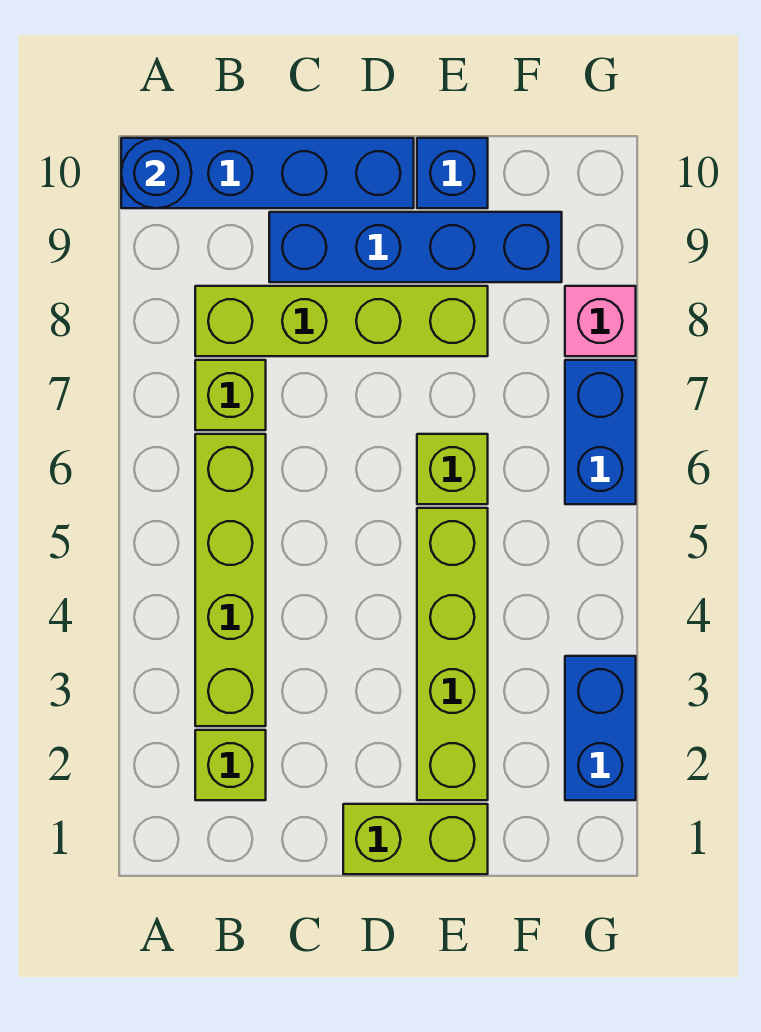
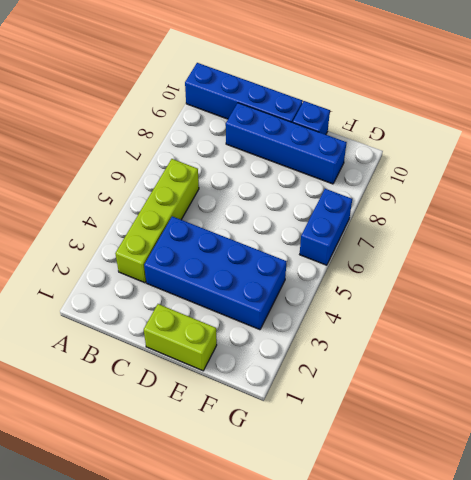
blue brick C3:F4 level 1 -> lime brick E2:E5 level 1
none -> lime brick B2 level 1
none -> lime brick B7 level 1
none -> lime brick B8:E8 level 1

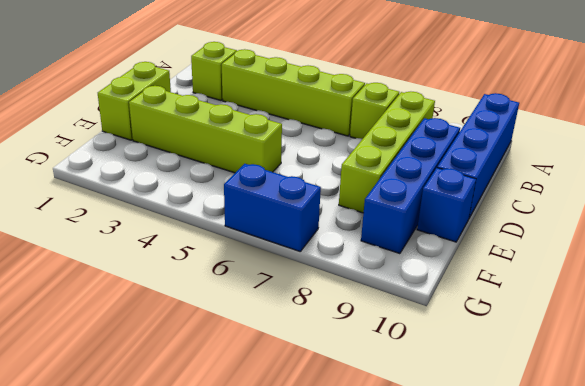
none -> lime brick E6 level 1
none -> blue brick G2:G3 level 1
none -> pink brick G8 level 1

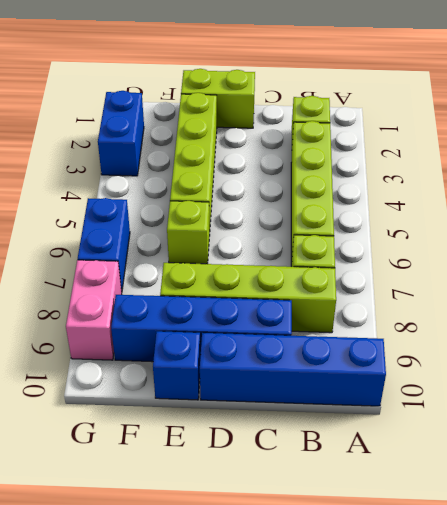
pink brick G8:G9 level 1 -> pink brick G8 level 1
none -> blue round brick A10 level 2

